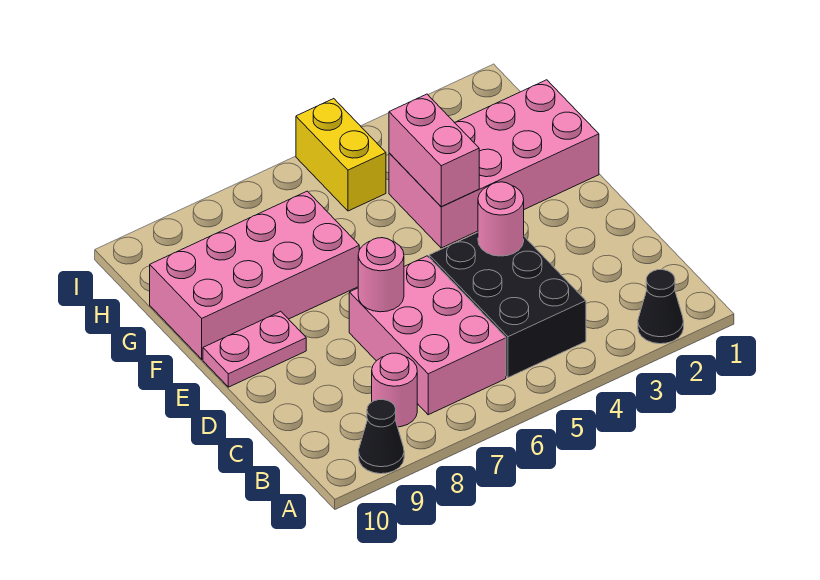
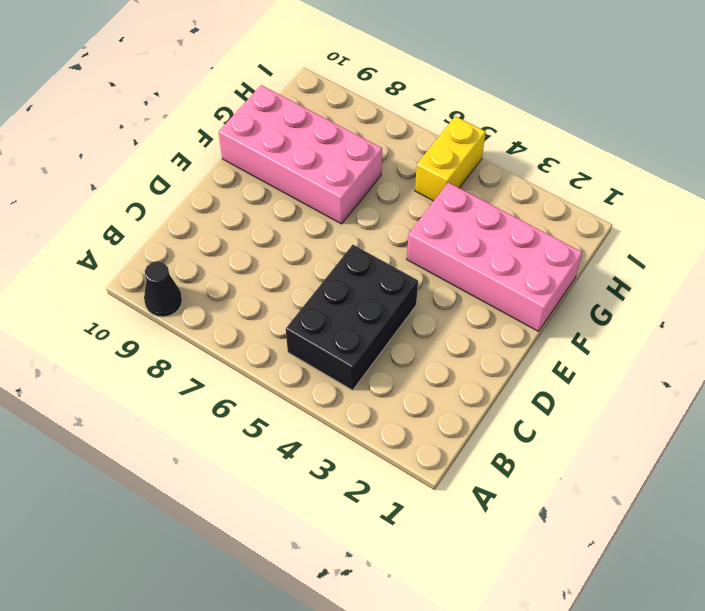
none -> black cone A2 level 1
none -> pink brick B6:D7 level 1
none -> pink round brick B8 level 1

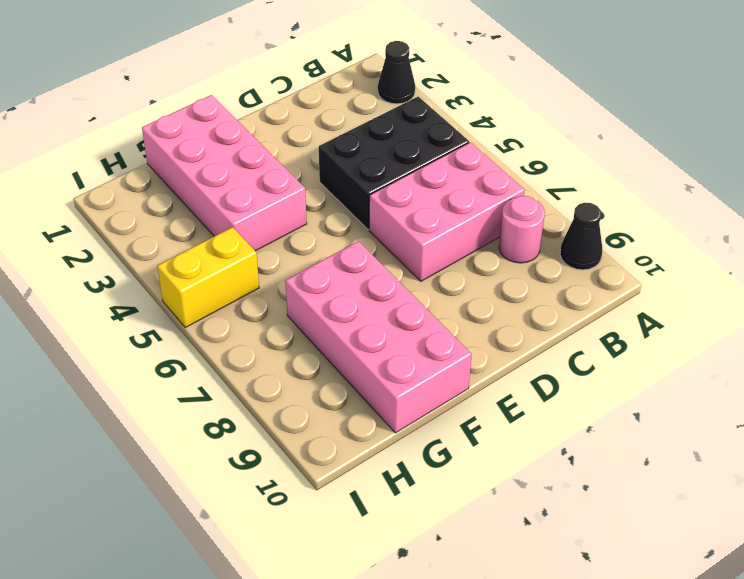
none -> pink plate E9:E10 level 1
none -> pink round brick D4 level 2
none -> pink round brick D7 level 2

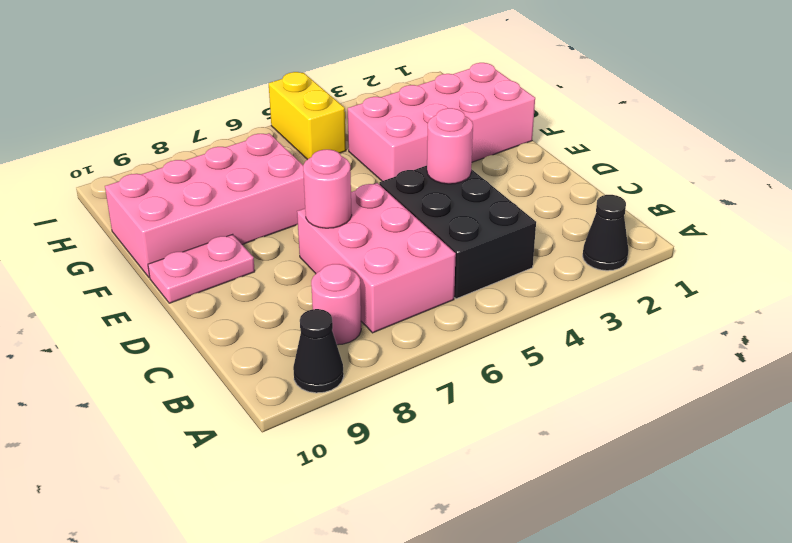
none -> pink brick F4:G4 level 2

